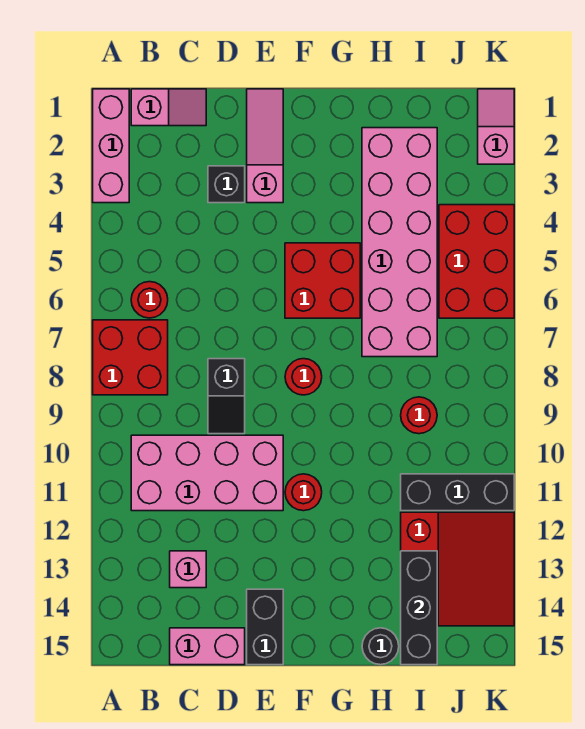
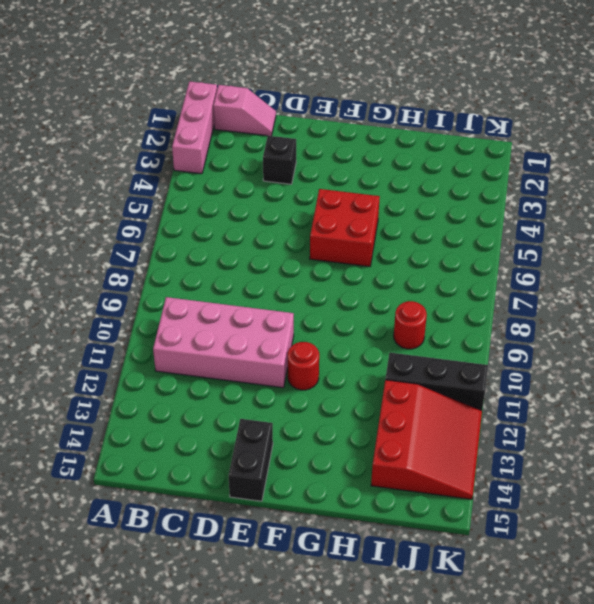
none -> red brick A7:B8 level 1
none -> red round brick B6 level 1
none -> pink brick C13 level 1

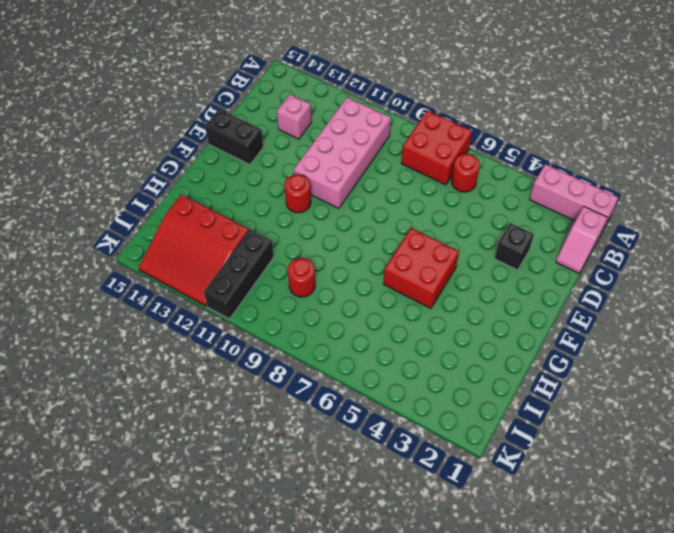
none -> pink brick C15:D15 level 1
none -> black slope D8:D9 level 1 top 8
none -> pink slope E1:E3 level 1 top 3

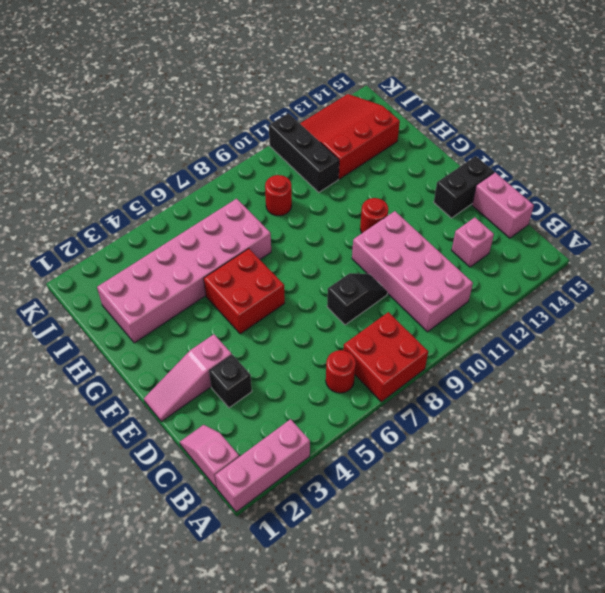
none -> red round brick F8 level 1
none -> black round brick H15 level 1
none -> red brick J4:K6 level 1

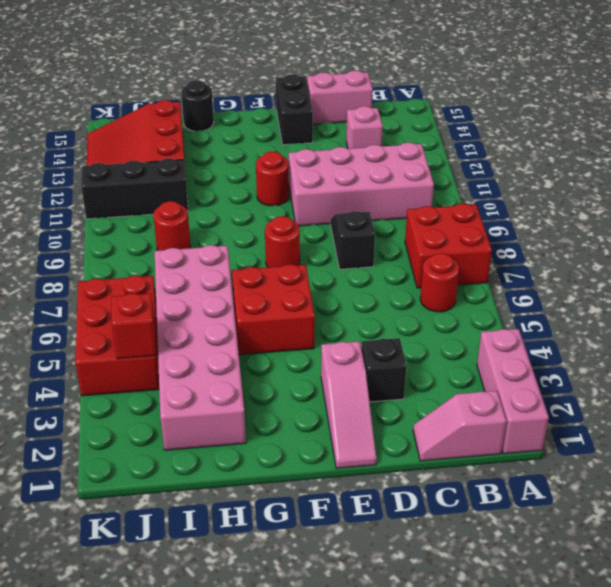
red brick J4 level 2 -> none
none -> pink slope K1:K2 level 1 top 2
none -> black brick I13:I15 level 2

